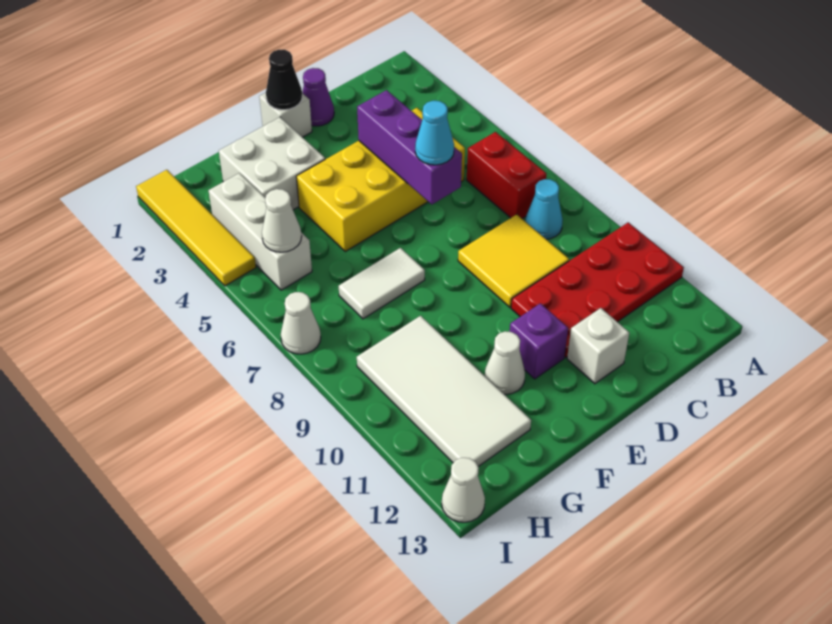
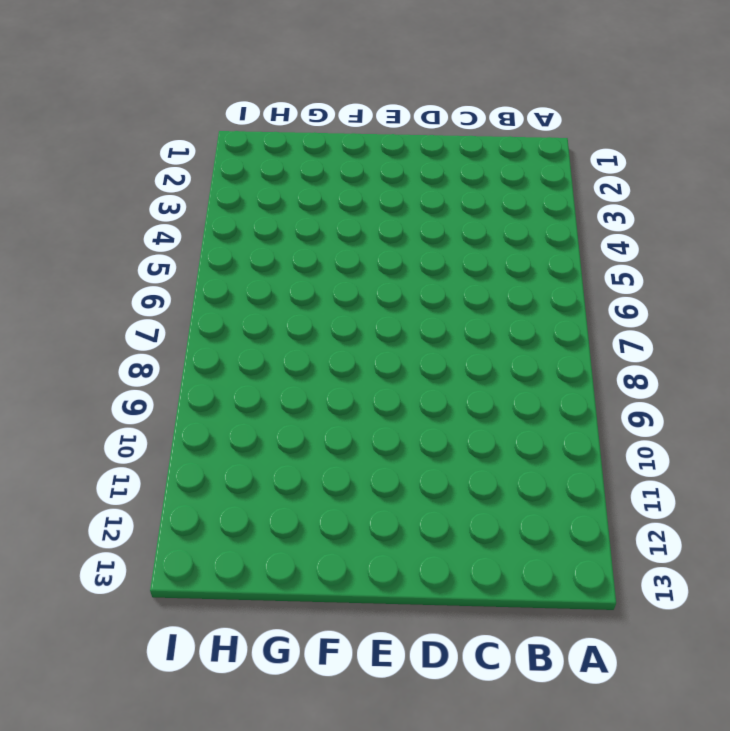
none -> red plate A10:D11 level 1
none -> red brick B6:B7 level 1
none -> cyan cone B8 level 1

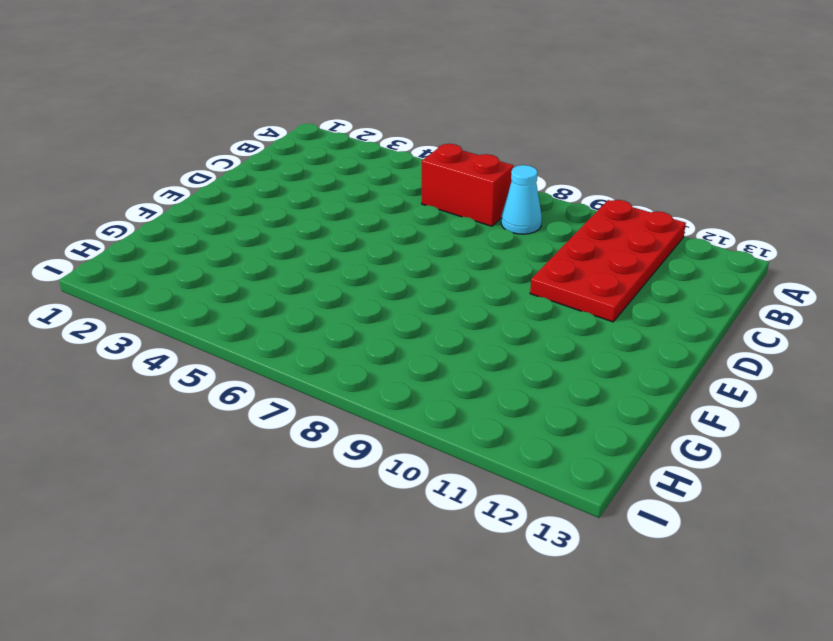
none -> yellow brick C4:F5 level 1
none -> yellow tile C8:D9 level 1
none -> purple cone D1 level 1

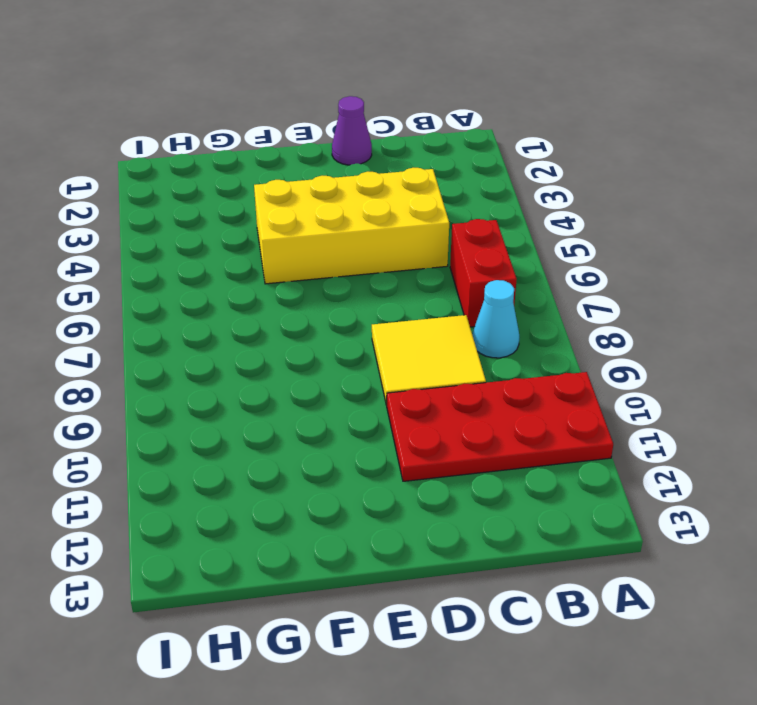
none -> white brick D12 level 1
none -> white brick E1 level 1
none -> purple brick E11 level 1

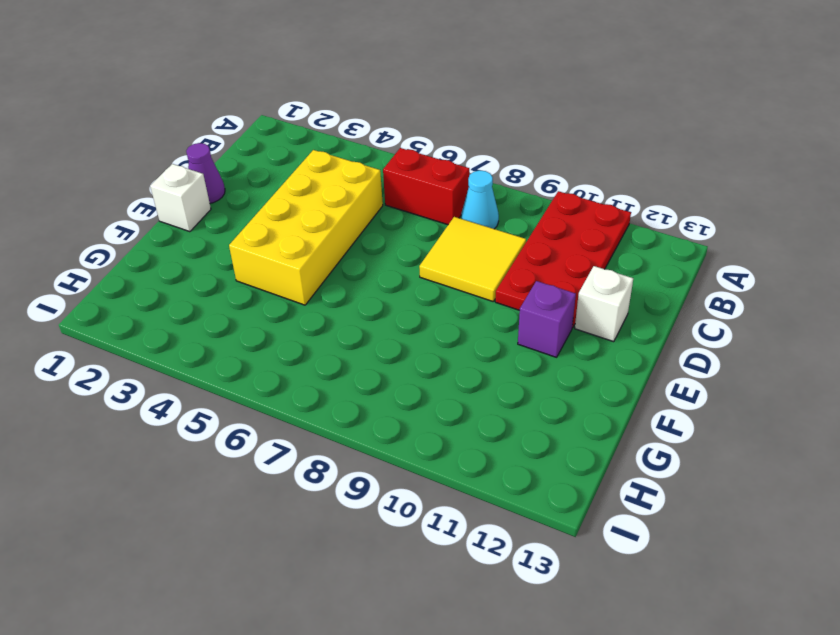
none -> white brick F2:G3 level 1
none -> white tile F7:G7 level 1
none -> white cone F11 level 1

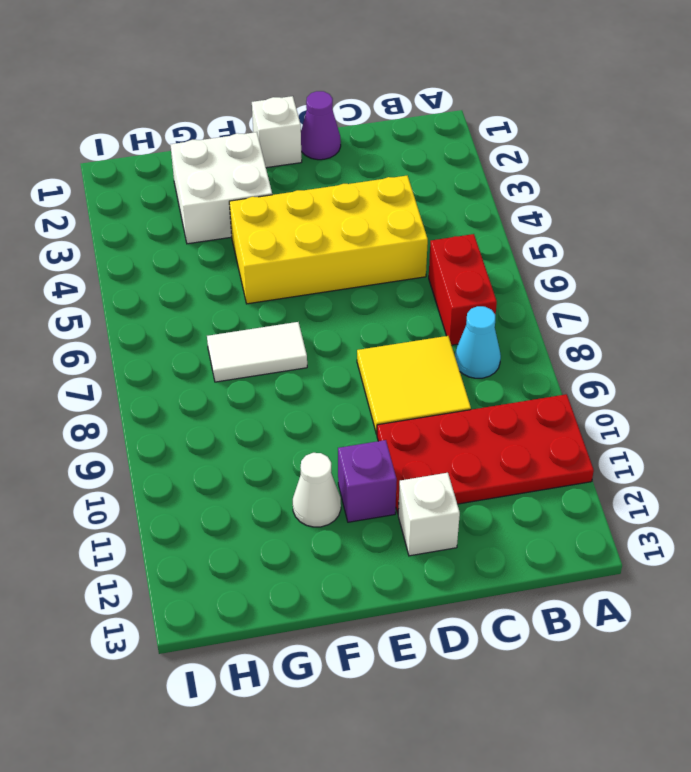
none -> white tile G9:H12 level 1
none -> white brick H3:H5 level 1
none -> yellow tile I1:I4 level 1

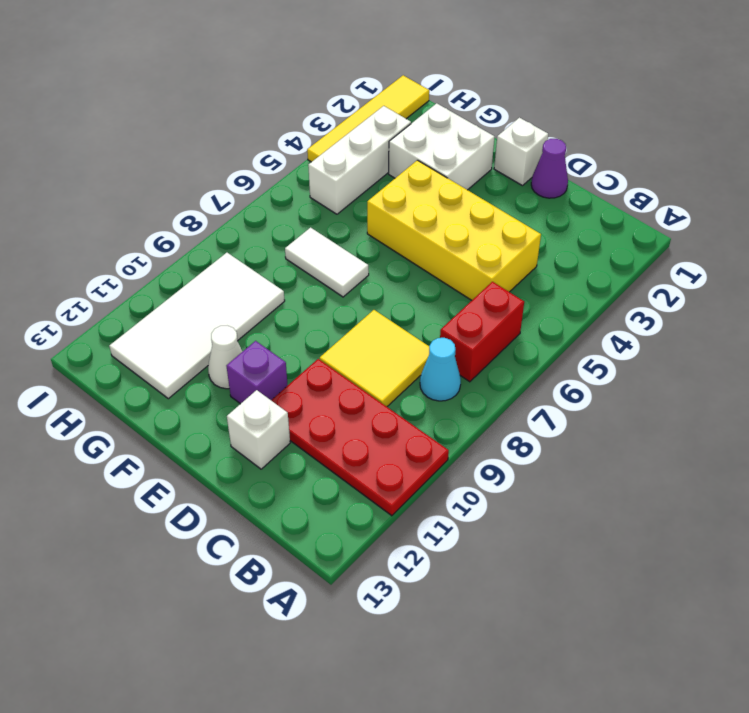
none -> white cone I7 level 1
none -> white cone I13 level 1
none -> purple brick D4:D6 level 2

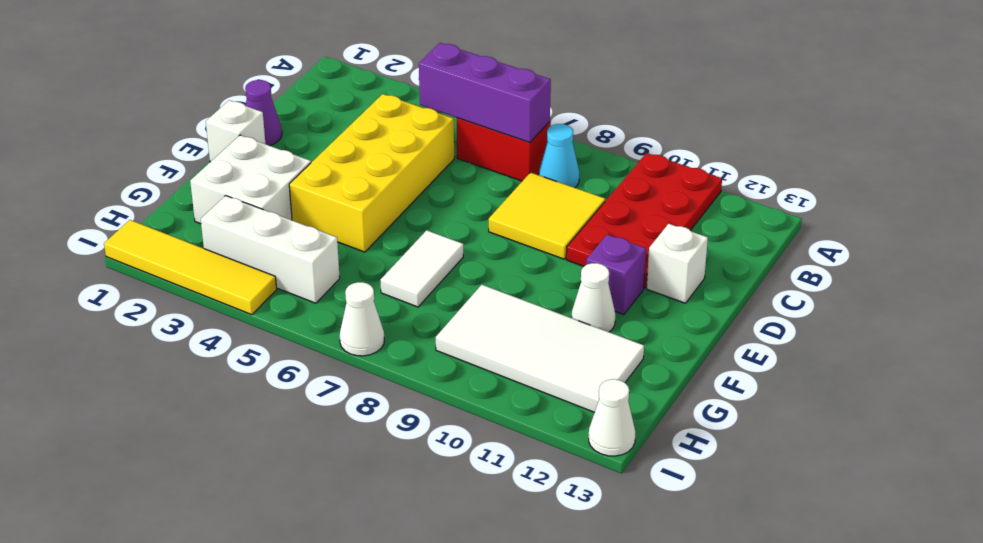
purple brick B5:B7 level 2 -> purple brick D4:D6 level 2
none -> black cone E1 level 2
none -> white cone H5 level 2
none -> cyan cone D6 level 3

